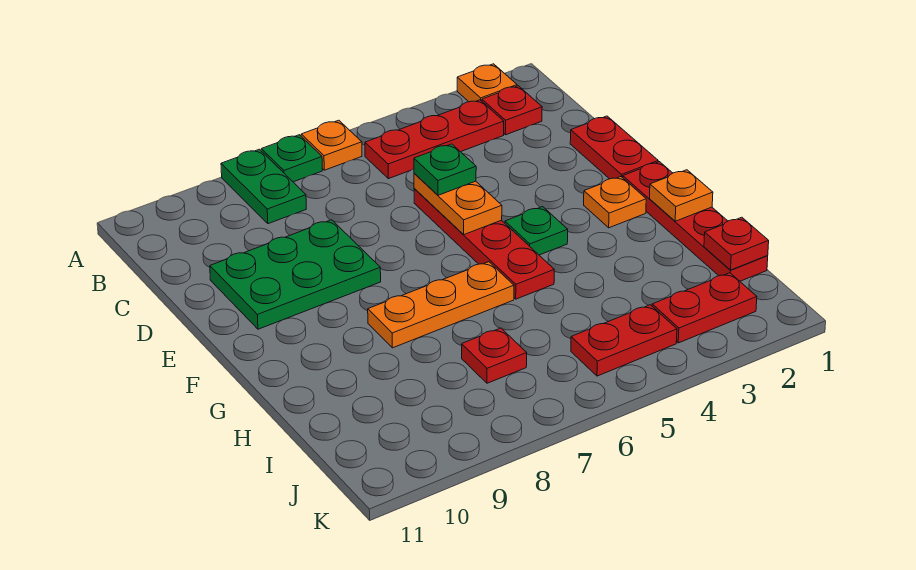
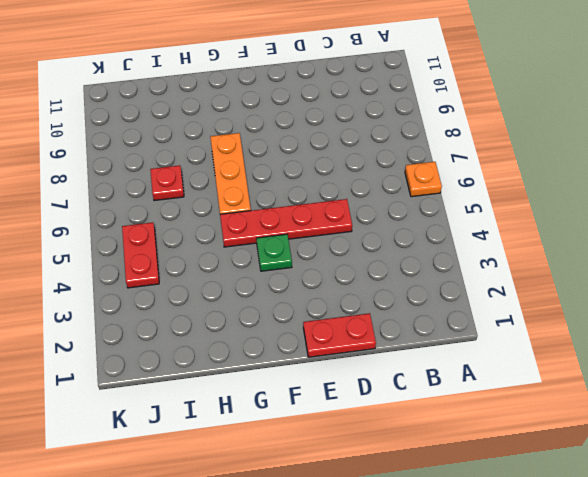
none -> orange plate A2 level 1
none -> green plate A7 level 1
none -> green plate A8:B8 level 1

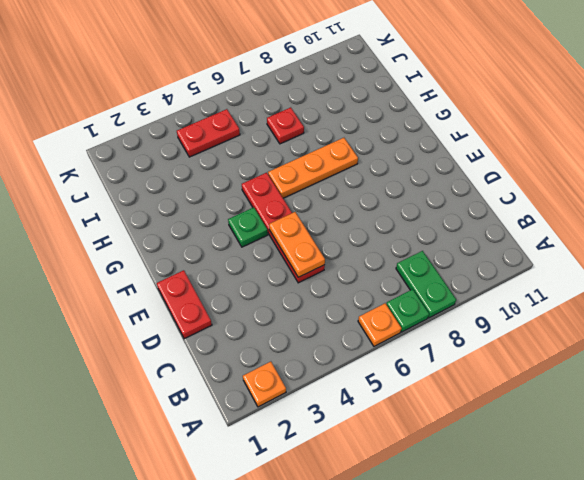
none -> red plate B2 level 1
none -> red plate B3:B5 level 1
none -> green plate D8:E10 level 1

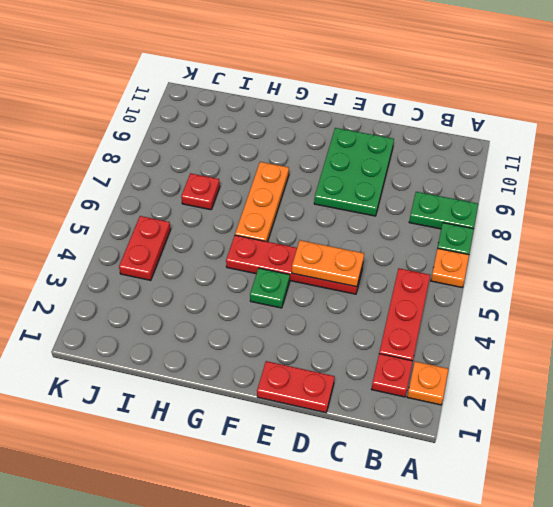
none -> red plate F1:I1 level 1
none -> orange plate F2 level 1
none -> red plate J2:J3 level 1

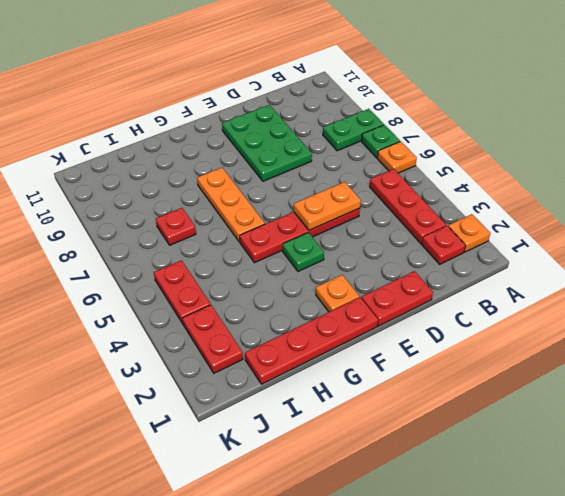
none -> orange plate G1 level 2
none -> red plate I1 level 2
none -> green plate D5 level 3

